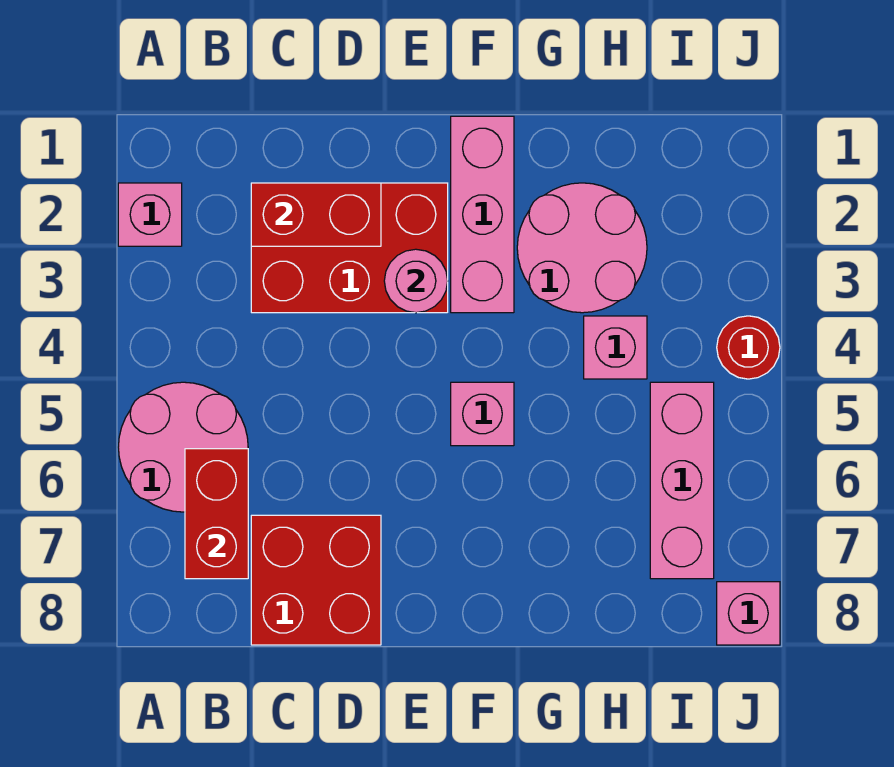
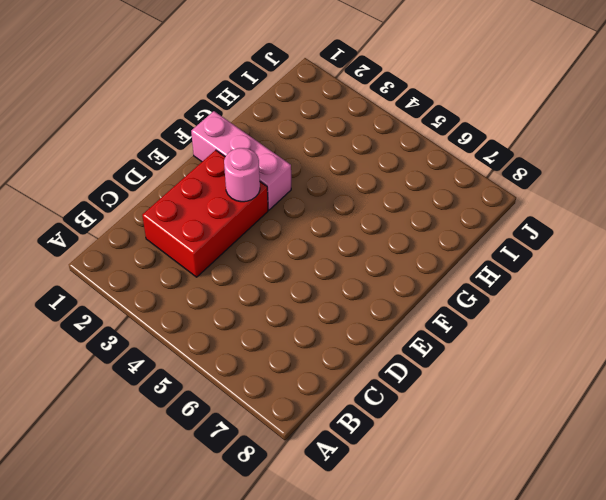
none -> pink brick A2 level 1
none -> pink round brick A5:B6 level 1
none -> red brick C7:D8 level 1

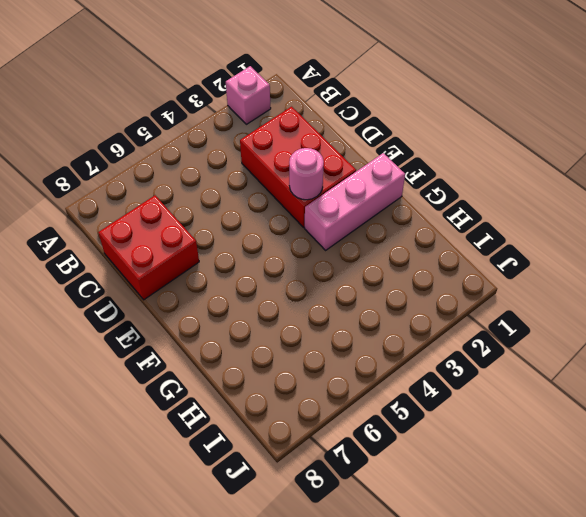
none -> pink round brick A5:B6 level 1
none -> pink brick F5 level 1
none -> pink round brick G2:H3 level 1

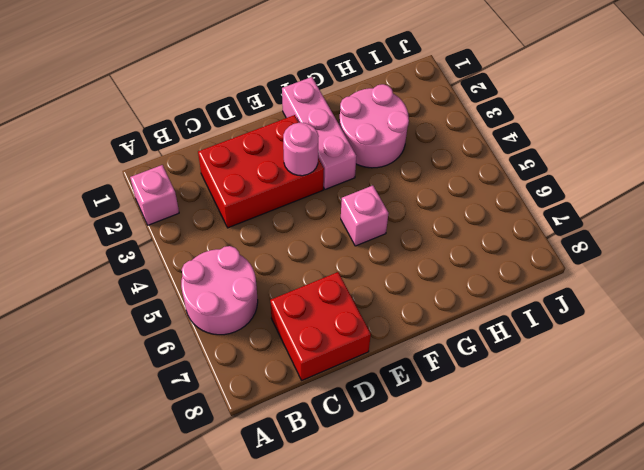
none -> pink brick H4 level 1
none -> pink brick I5:I7 level 1
none -> red round brick J4 level 1

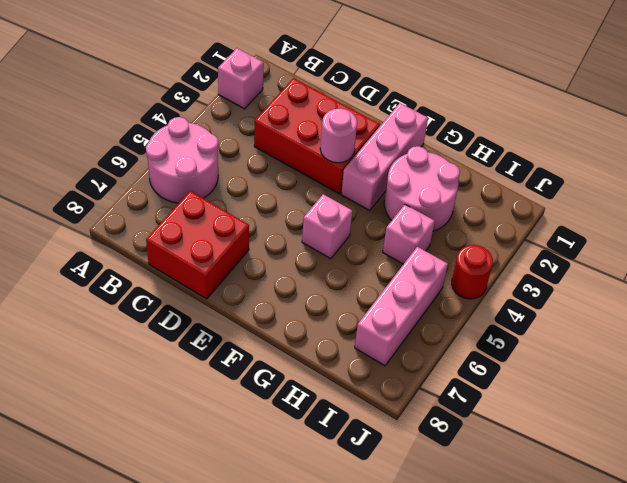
none -> pink brick J8 level 1
none -> red brick B6:B7 level 2
none -> red brick C2:D2 level 2

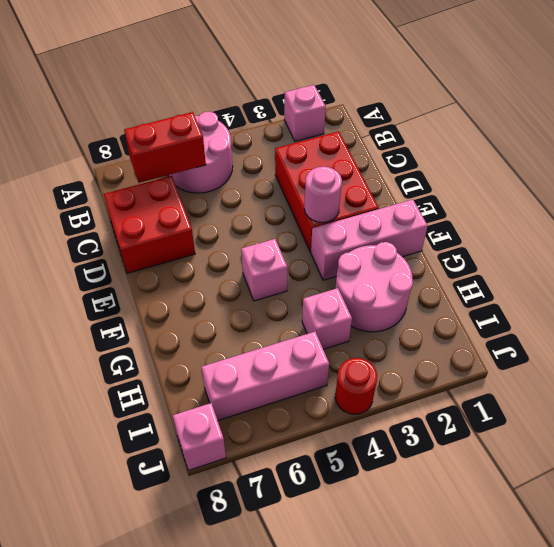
none -> red brick C2:D2 level 2

